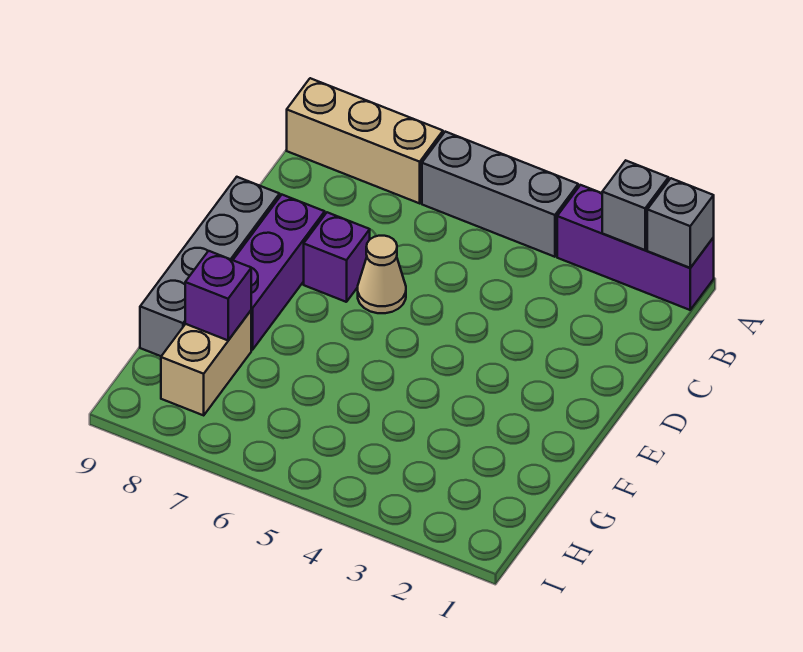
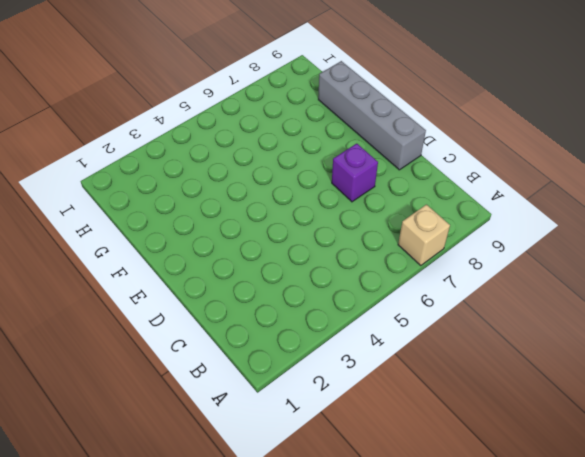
tan brick A7 level 1 -> tan brick A7:A9 level 1
none -> purple brick A1:A3 level 1
none -> grey brick A4:A6 level 1

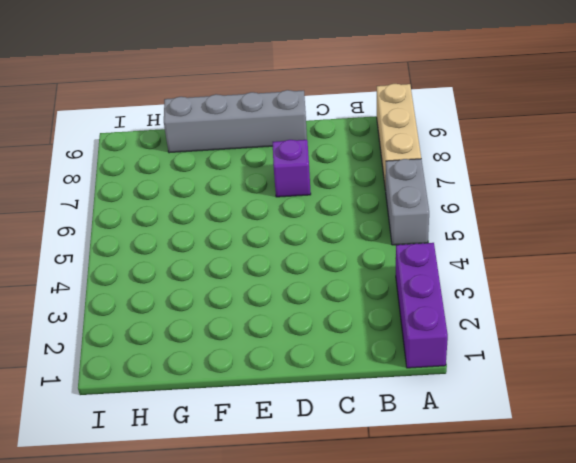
grey brick A5:A6 level 1 -> grey brick A4:A6 level 1
none -> tan cone D6 level 1
none -> purple brick D8:F8 level 1

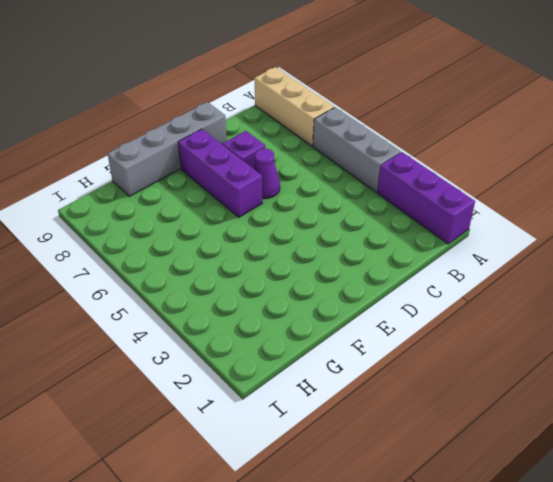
purple cone D6 level 1 -> tan cone D6 level 1
purple brick E6:E8 level 1 -> purple brick D8:F8 level 1
none -> tan brick G8:H8 level 1
none -> grey brick A1 level 2

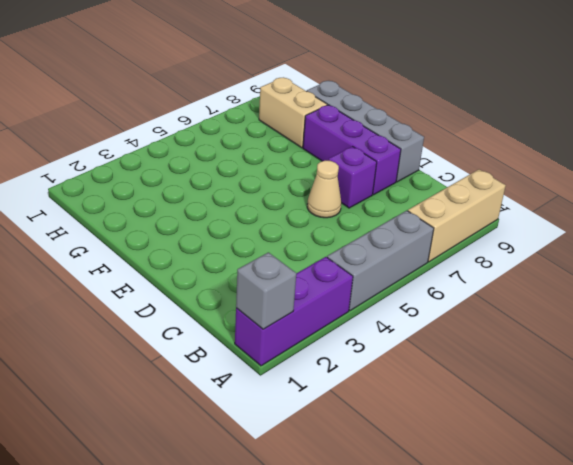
none -> grey brick A2 level 2
none -> purple brick G8 level 2

